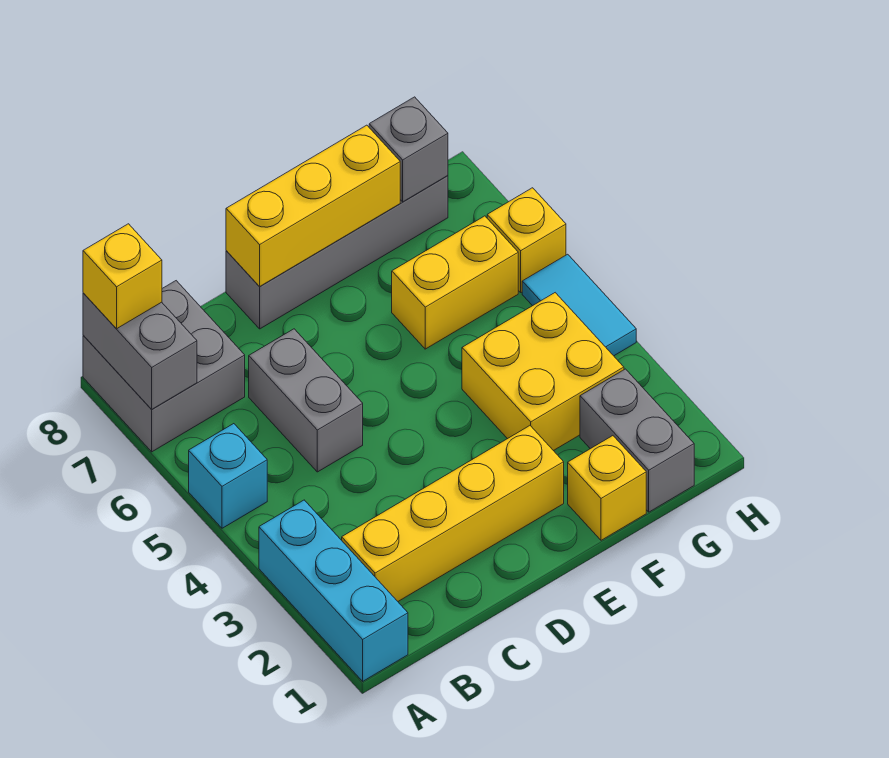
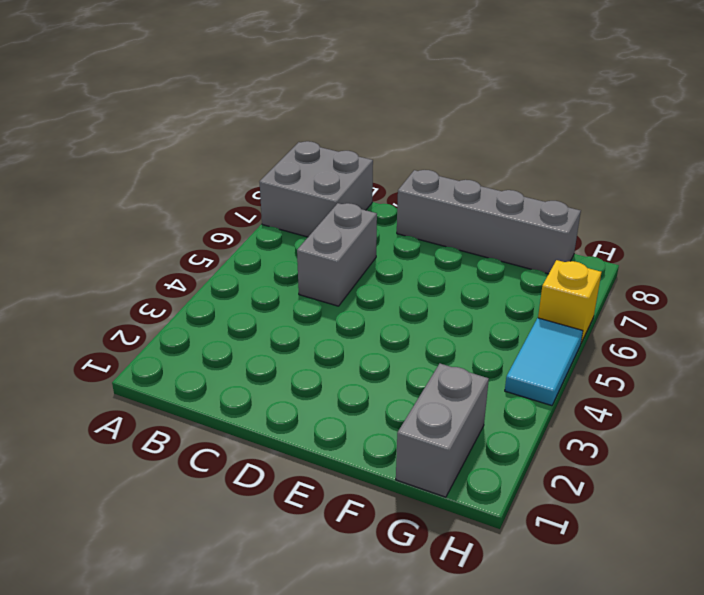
none -> cyan brick A1:A3 level 1
none -> cyan brick A5 level 1
none -> yellow brick B2:E2 level 1

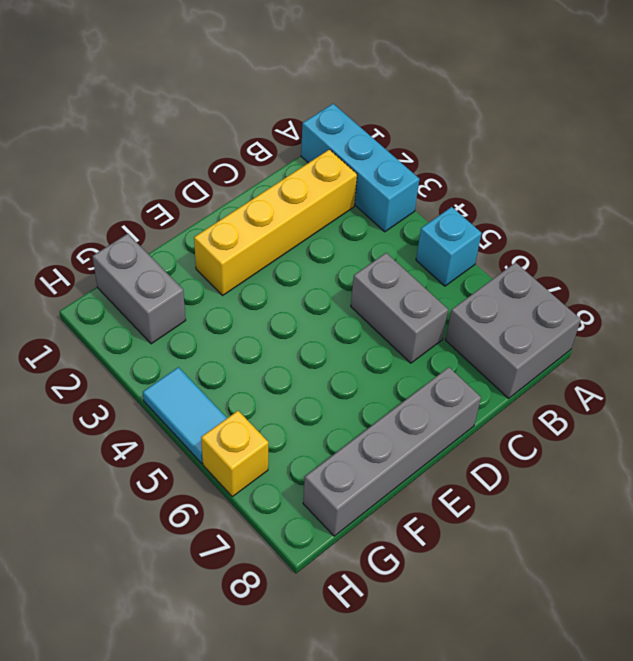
none -> yellow brick F1 level 1
none -> yellow brick F3:G4 level 1
none -> yellow brick F6:G6 level 1

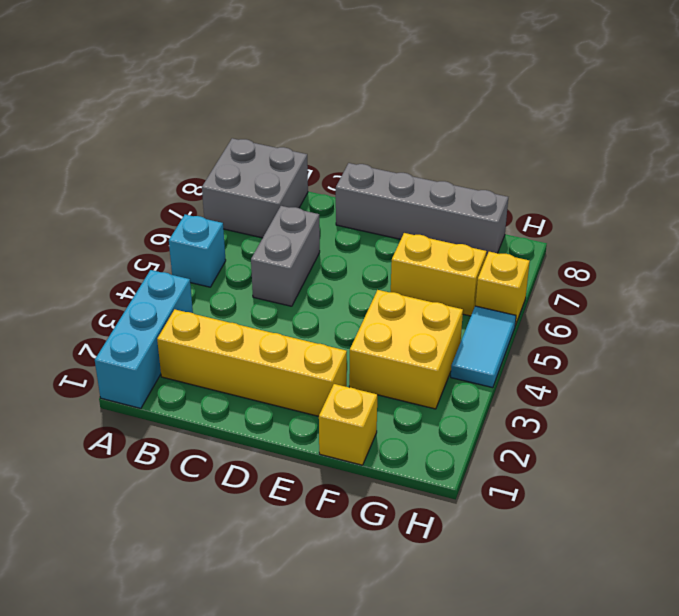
none -> grey brick G1:G2 level 1
none -> grey brick A7:A8 level 2
none -> yellow brick D8:F8 level 2

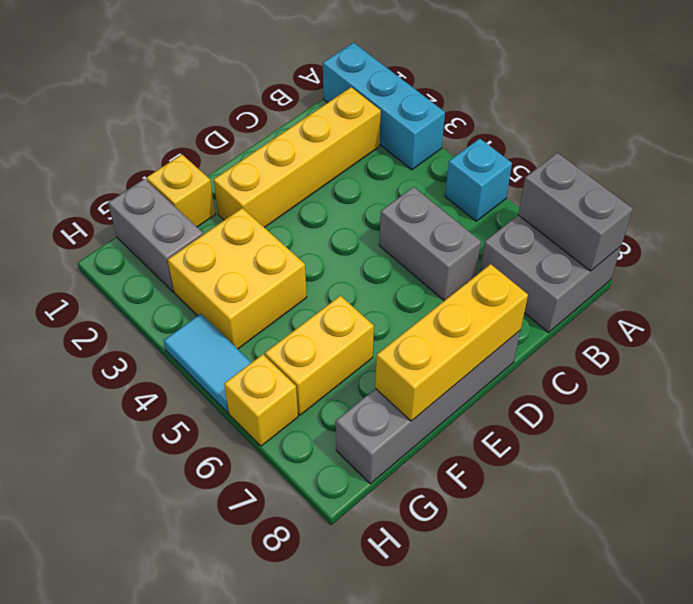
none -> grey brick G8 level 2
none -> yellow brick A8 level 3

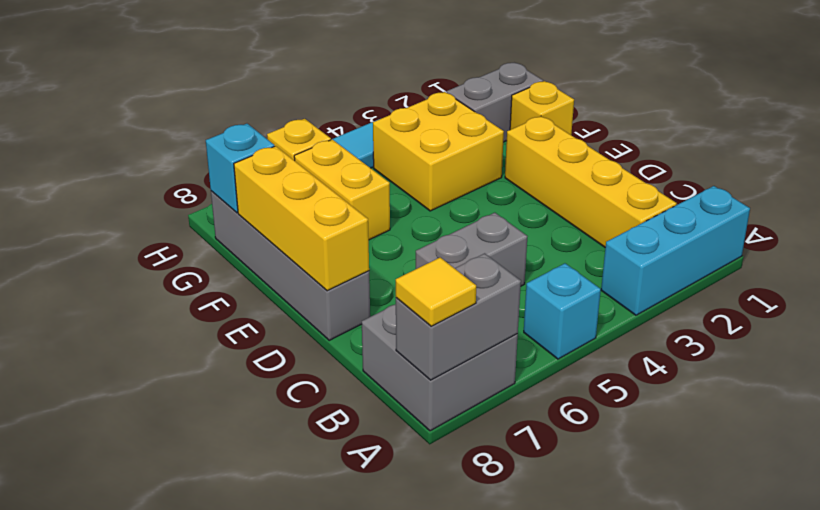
yellow tile A8 level 3 -> yellow brick A8 level 3
cyan brick G8 level 2 -> grey brick G8 level 2

